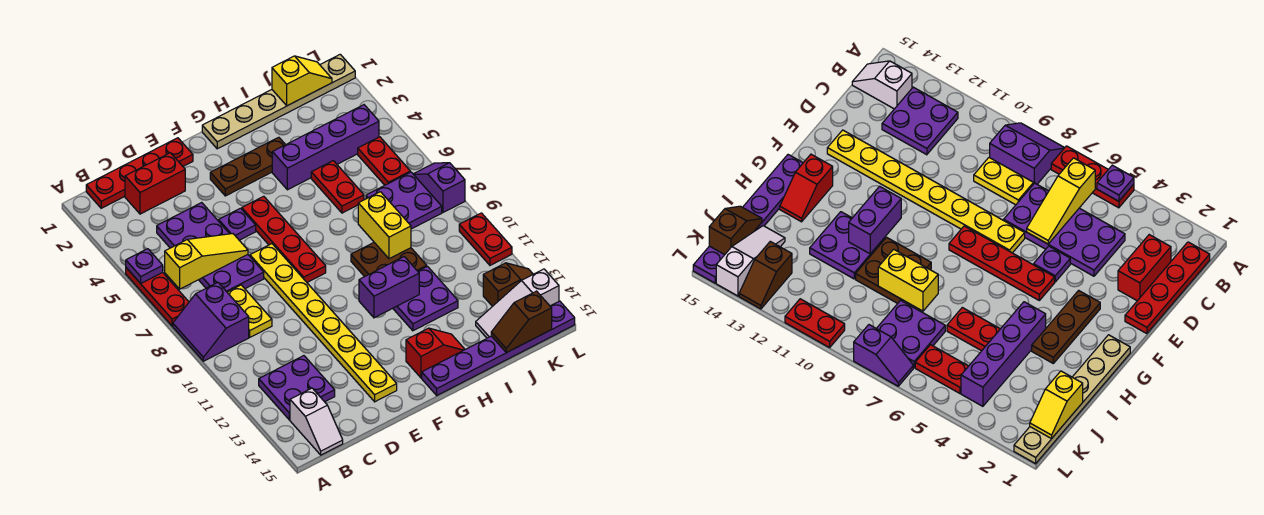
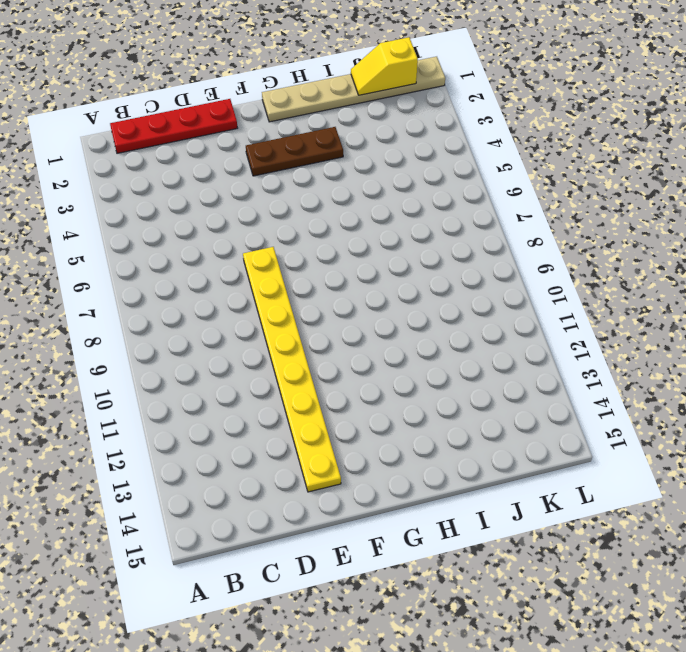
yellow slope J1:K1 level 2 top K -> yellow slope J1:K1 level 2 top J
none -> red plate A5:A7 level 1
none -> purple slope A8:B9 level 1 top B
none -> purple plate B12:C13 level 1
none -> white slope B14:B15 level 1 top 14

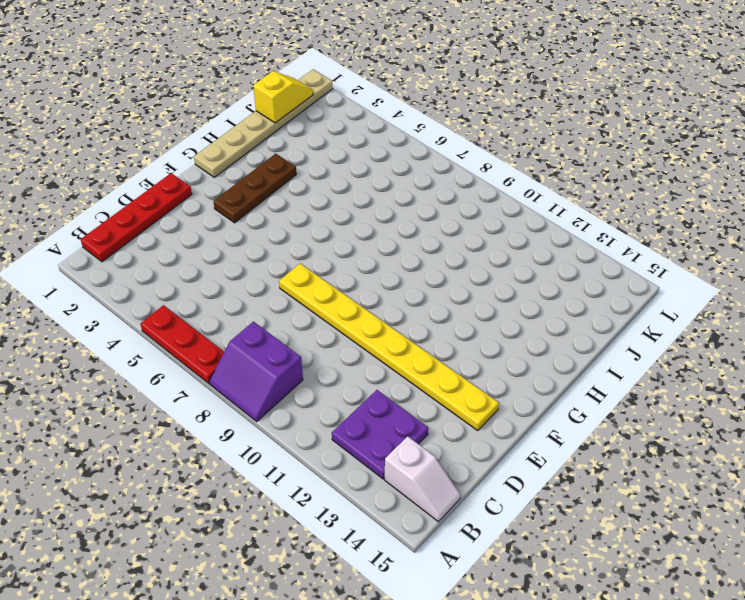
none -> red brick C2:D2 level 1
none -> purple plate C4:D7 level 1
none -> yellow plate C8:C9 level 1
none -> purple plate E5 level 1

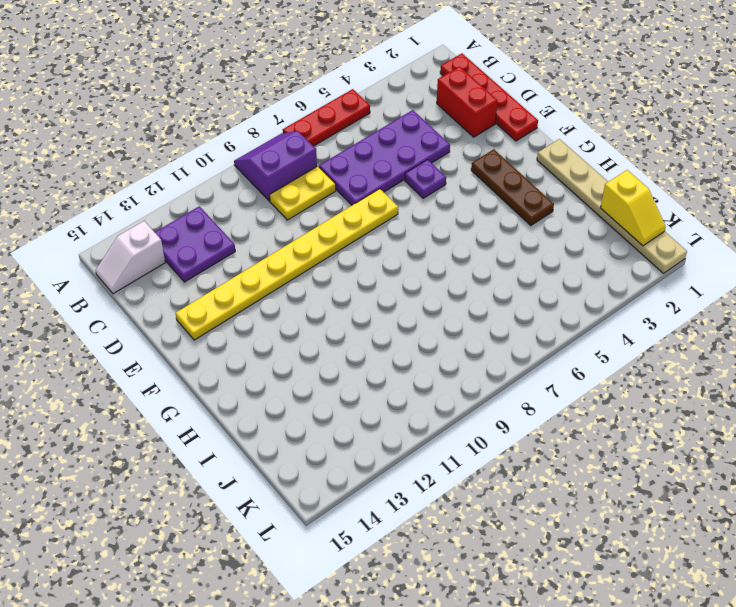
none -> red plate F5:F8 level 1
none -> red slope G14:H14 level 1 top G
none -> purple plate G15:L15 level 1
none -> purple brick H4:K4 level 1

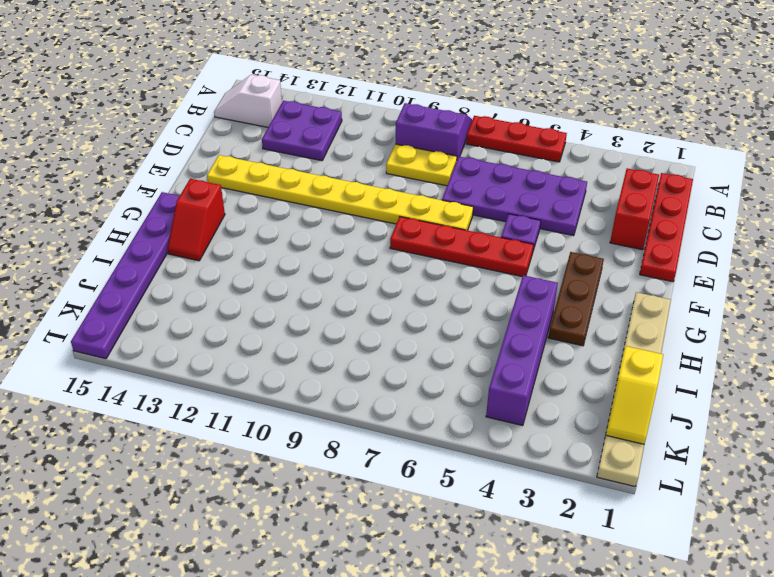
none -> brown plate H9:I10 level 1
none -> purple plate H11:I12 level 1
none -> red plate I5:I6 level 1
none -> purple plate J7:K8 level 1

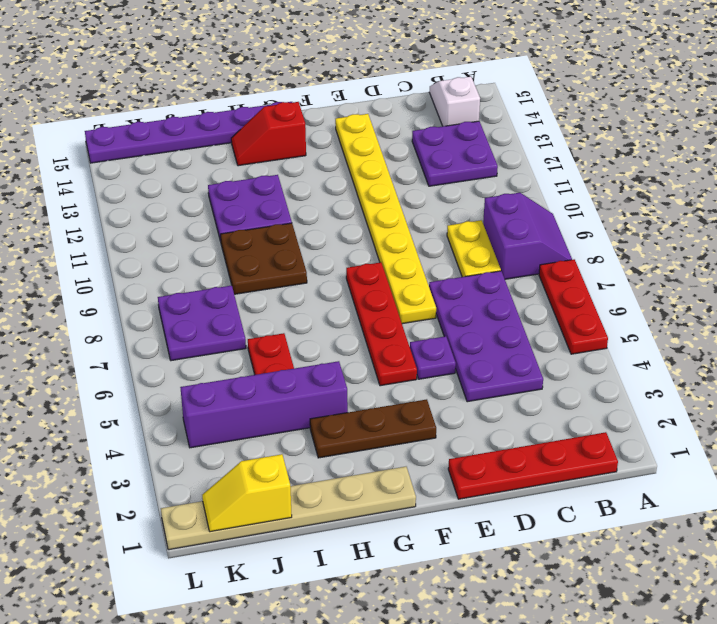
none -> red brick C2:D2 level 1
none -> white slope J14:L14 level 1 top L
none -> red plate K5:K6 level 1
none -> brown slope K13:L13 level 1 top K

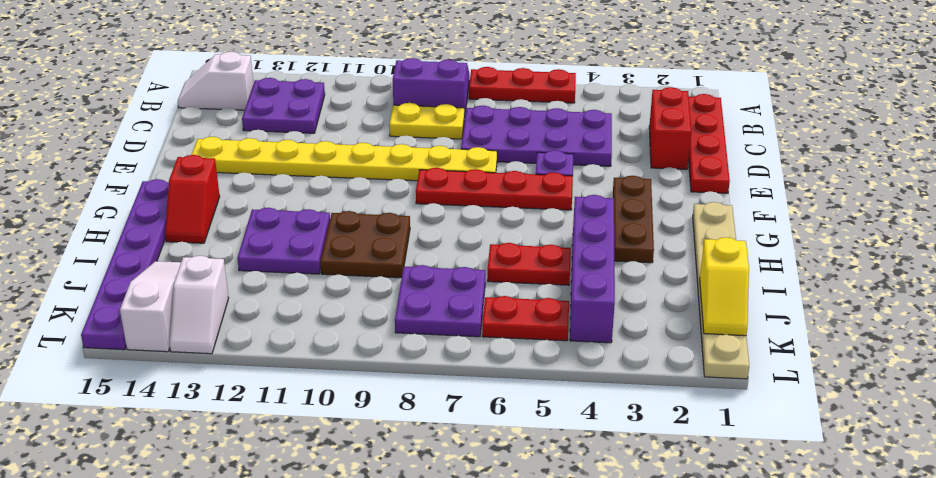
white slope K13:L13 level 1 top K -> brown slope K13:L13 level 1 top K
none -> purple slope L7:L8 level 1 top 8
none -> red plate L10:L11 level 1
none -> purple plate A5 level 2
none -> yellow slope B6:D6 level 2 top B

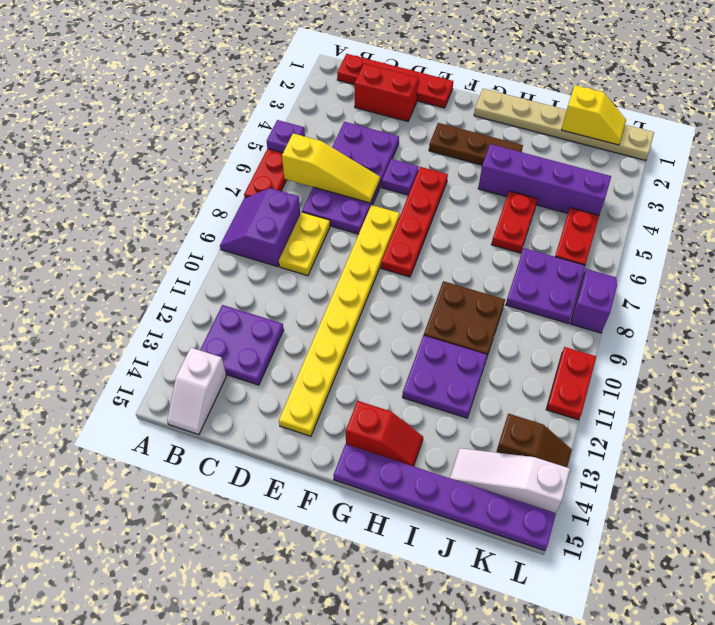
none -> purple brick G11:H11 level 2
none -> yellow brick I8:I9 level 2
none -> brown slope J15:K15 level 2 top K

